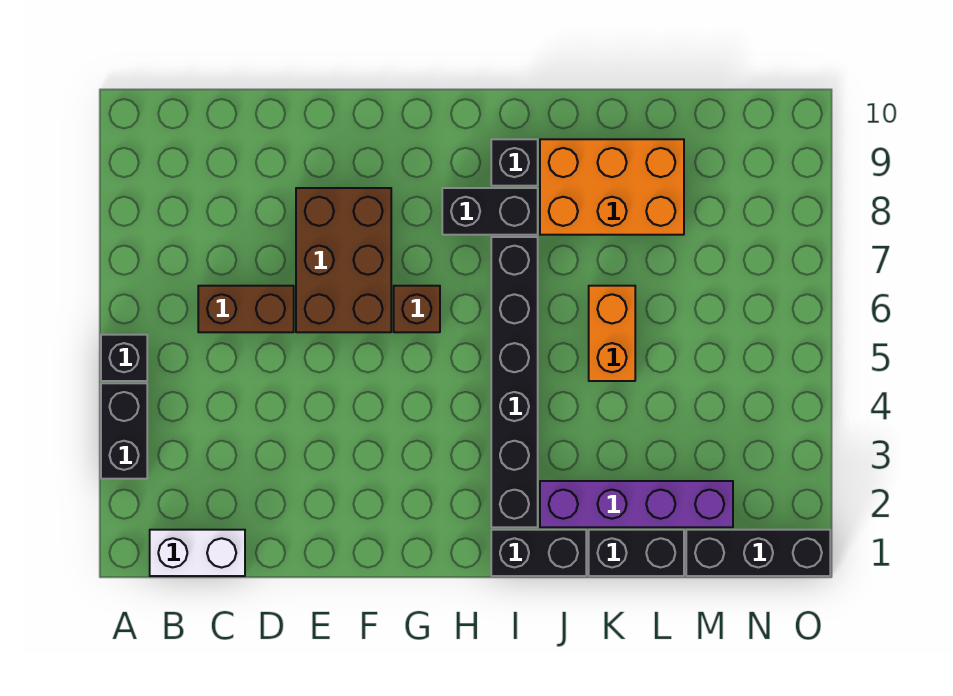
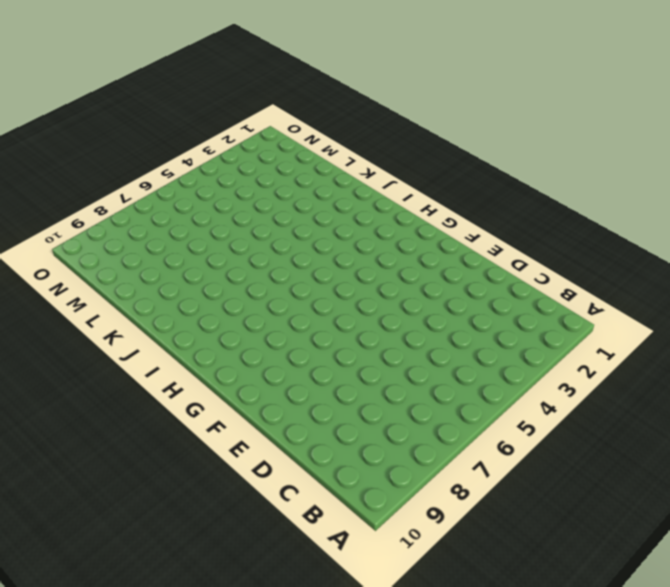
none -> black brick A3:A4 level 1
none -> black brick A5 level 1
none -> white brick B1:C1 level 1

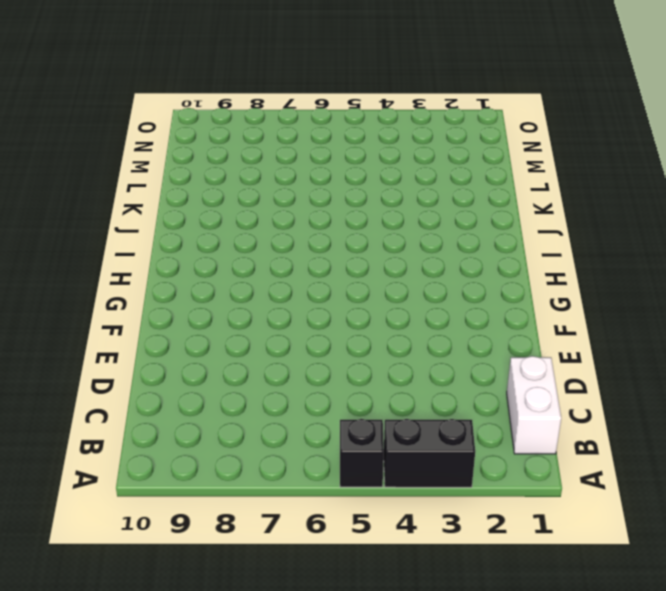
none -> brown brick C6:D6 level 1
none -> brown brick E6:F8 level 1
none -> brown brick G6 level 1

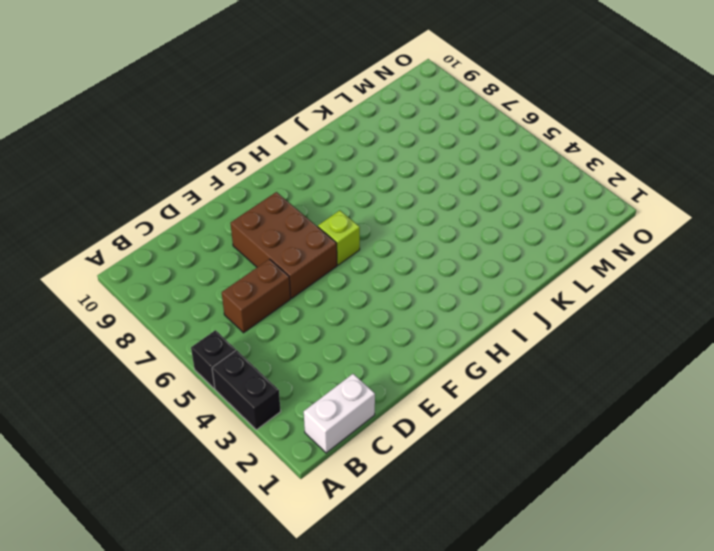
lime brick G6 level 1 -> brown brick G6 level 1
none -> black brick H8:I8 level 1
none -> black brick I1:J1 level 1
none -> black brick I2:I7 level 1

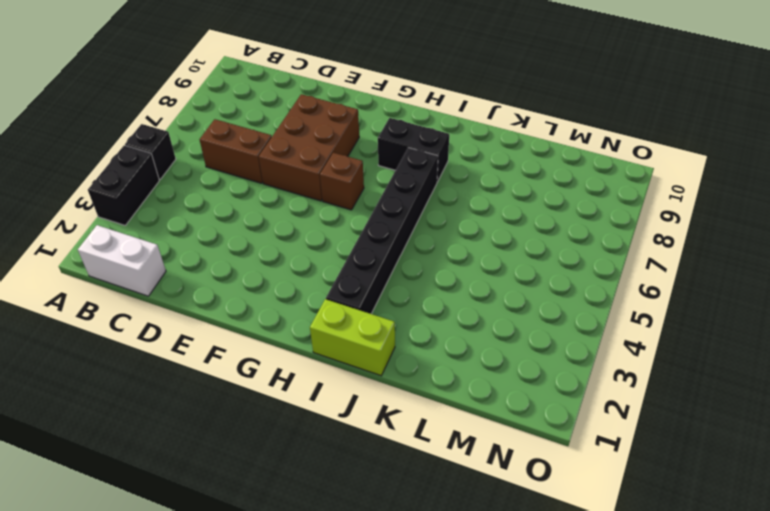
lime brick I1:J1 level 1 -> black brick I1:J1 level 1
none -> black brick I9 level 1
none -> purple brick J2:M2 level 1
none -> orange brick J8:L9 level 1

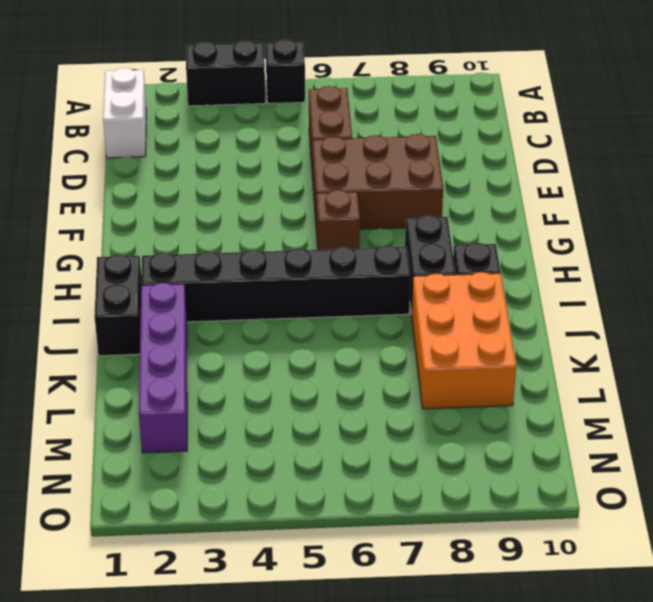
none -> black brick K1:L1 level 1
none -> orange brick K5:K6 level 1
none -> black brick M1:O1 level 1

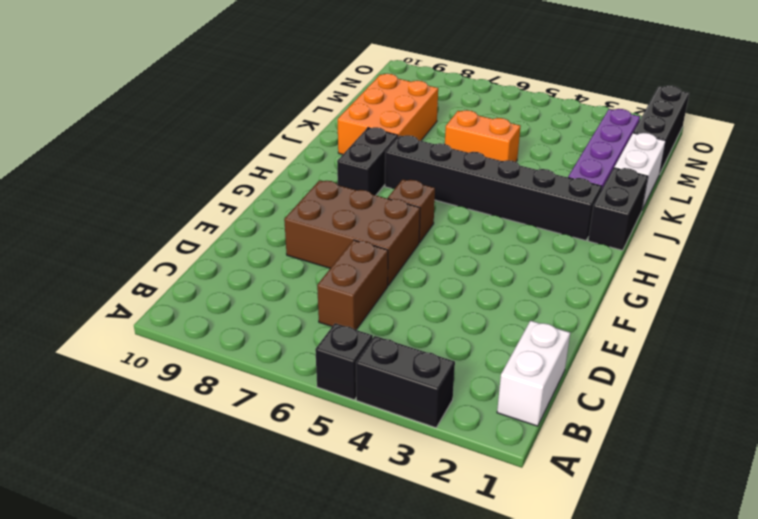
white brick K1:L1 level 1 -> black brick K1:L1 level 1
none -> black brick I9 level 1

